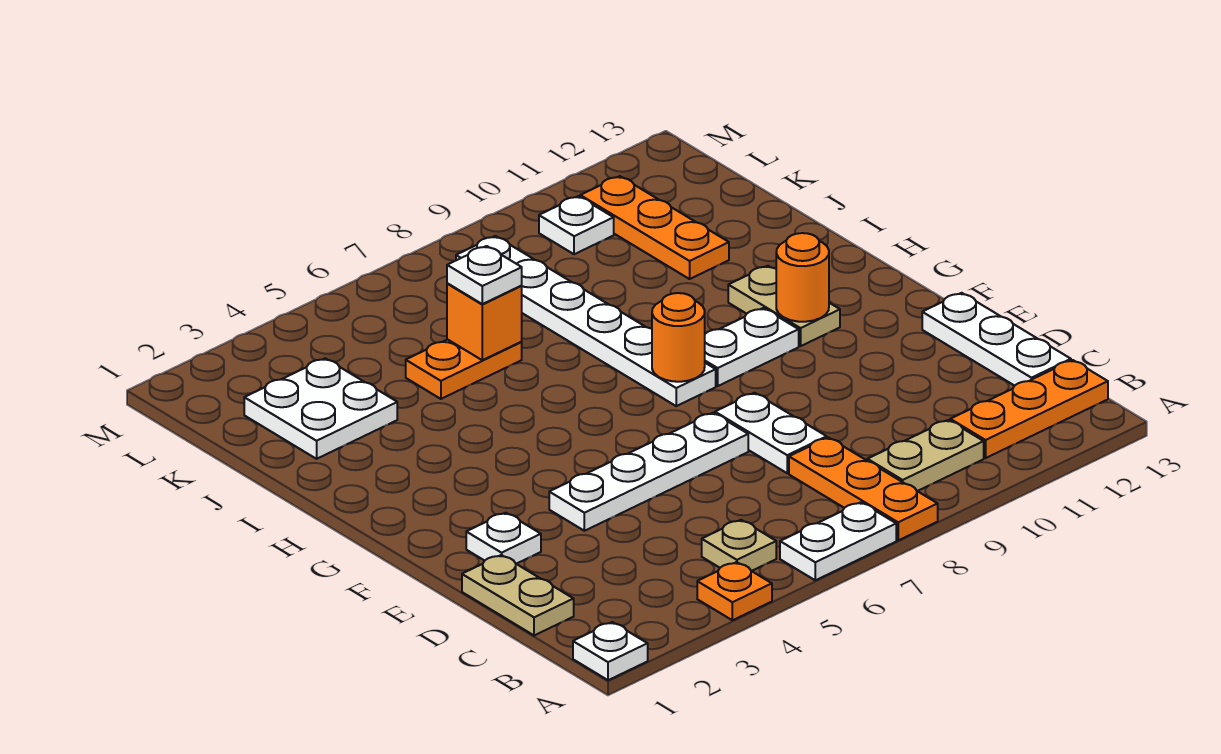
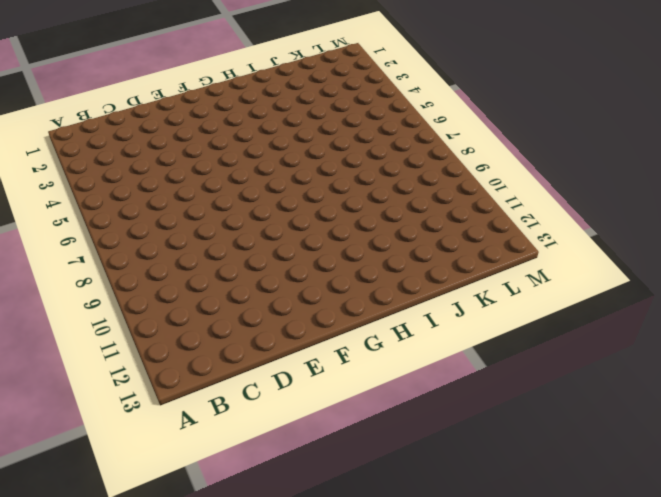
none -> white plate A1 level 1
none -> orange plate A4 level 1
none -> white plate A6:A7 level 1

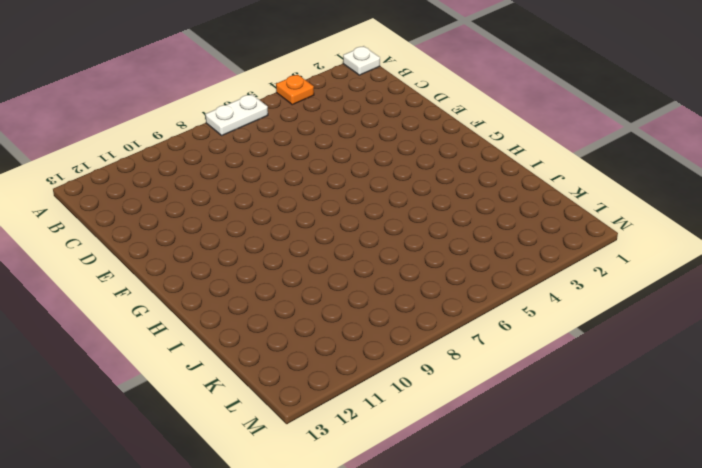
none -> orange plate A8:C8 level 1
none -> tan plate B5 level 1
none -> tan plate B9:B10 level 1

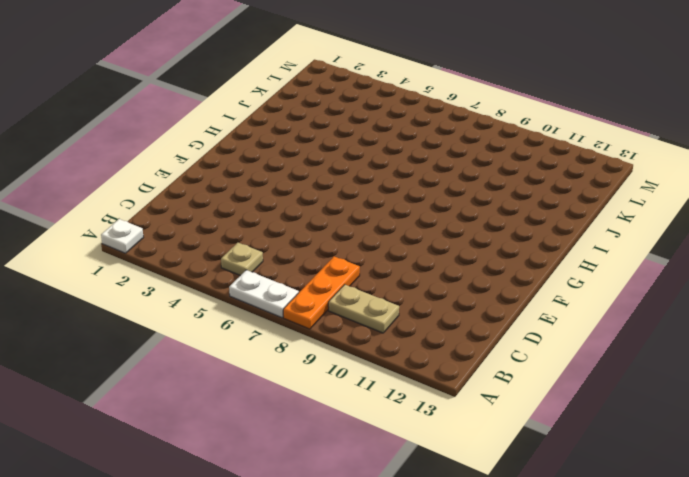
none -> orange plate A4 level 1
none -> orange plate B11:B13 level 1
none -> tan plate C1:D1 level 1

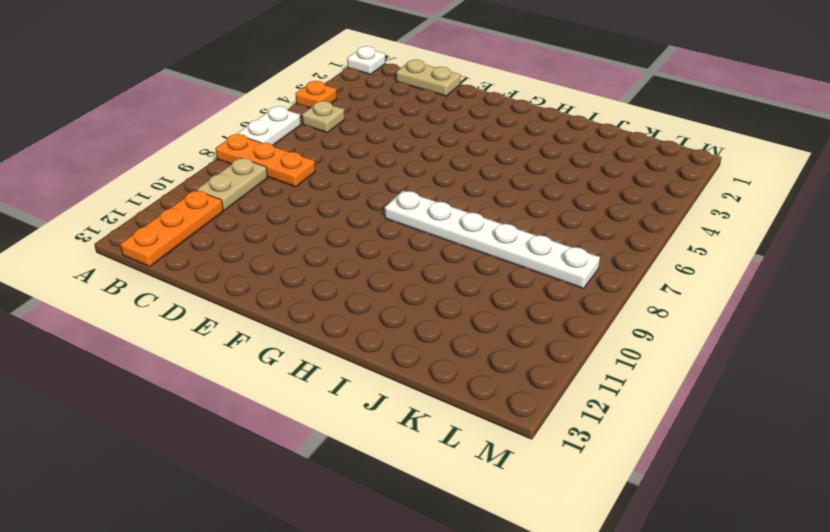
none -> white plate C13:E13 level 1
none -> white plate D8:E8 level 1
none -> white plate E2 level 1

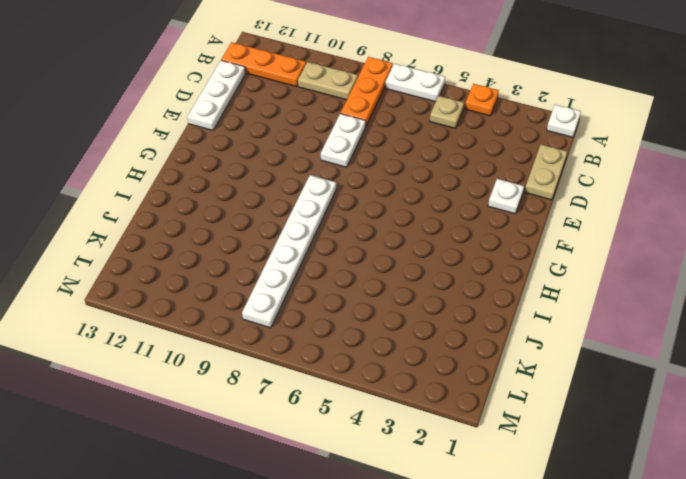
none -> white plate E4:E7 level 1
none -> white plate G9:G10 level 1
none -> tan plate G11:H11 level 1

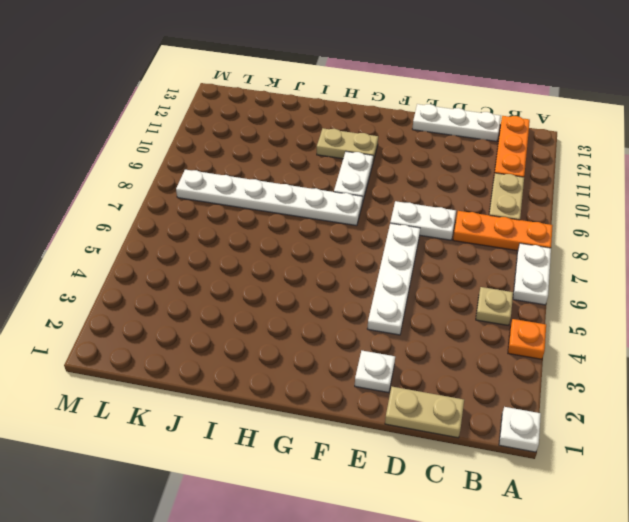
none -> white plate J2:K3 level 1
none -> orange plate J5:J6 level 1
none -> orange plate J11:L11 level 1

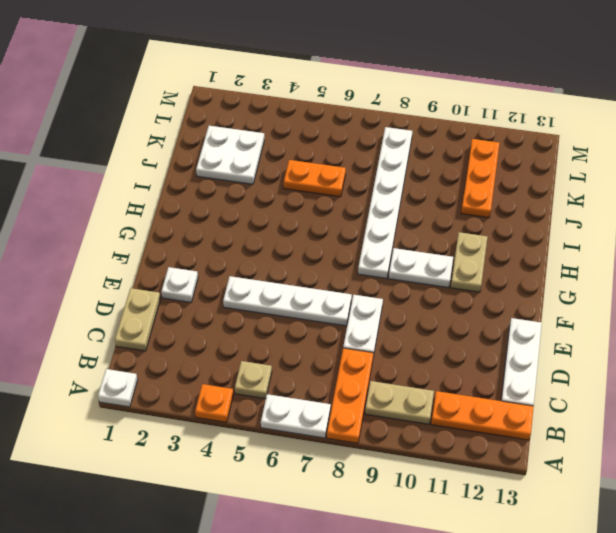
none -> white plate L10 level 1
none -> orange round brick G8 level 2
none -> orange round brick G11 level 2

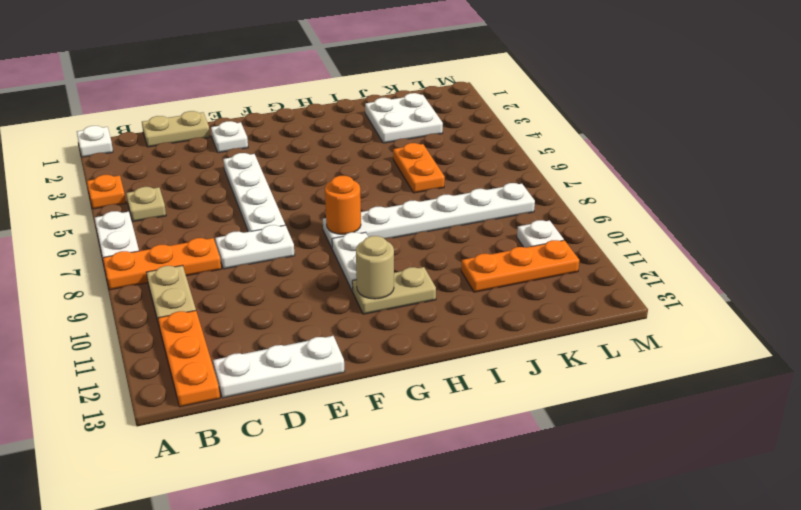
tan round brick G11 level 2 -> orange round brick G11 level 2
none -> orange brick J6 level 2
none -> white plate J6 level 3

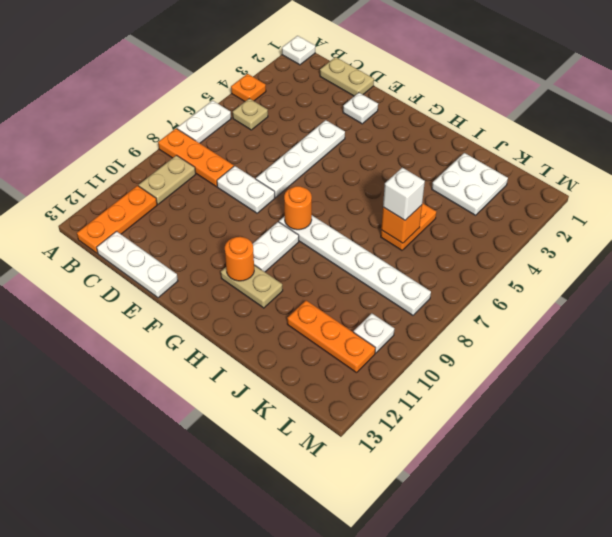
white brick J6 level 3 -> white plate J6 level 3

